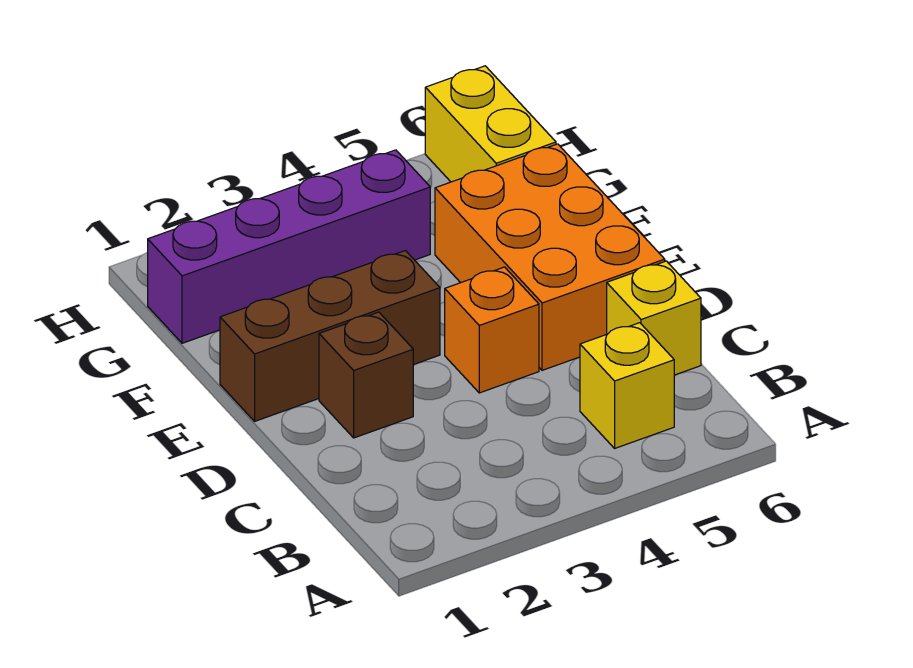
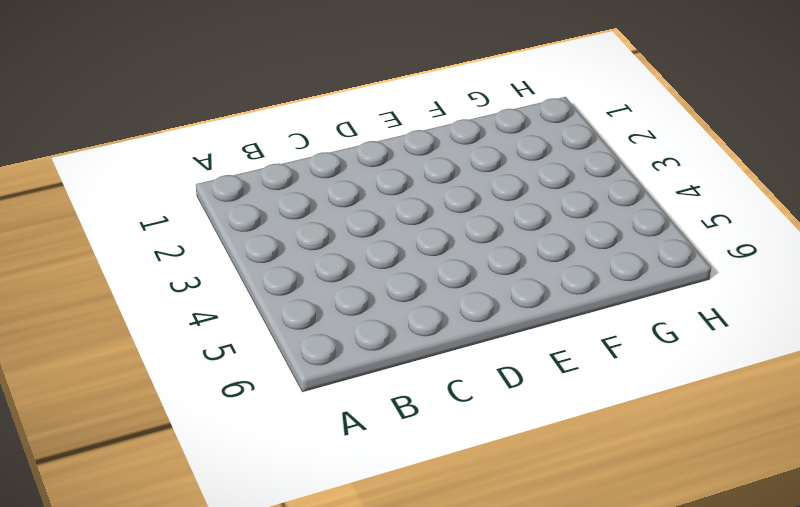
none -> yellow brick B5 level 1
none -> yellow brick C6 level 1

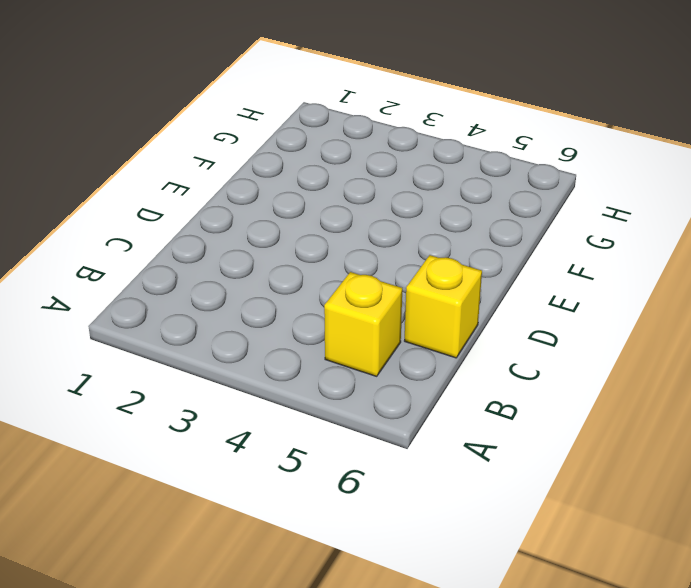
none -> brown brick D2 level 1
none -> orange brick D4 level 1

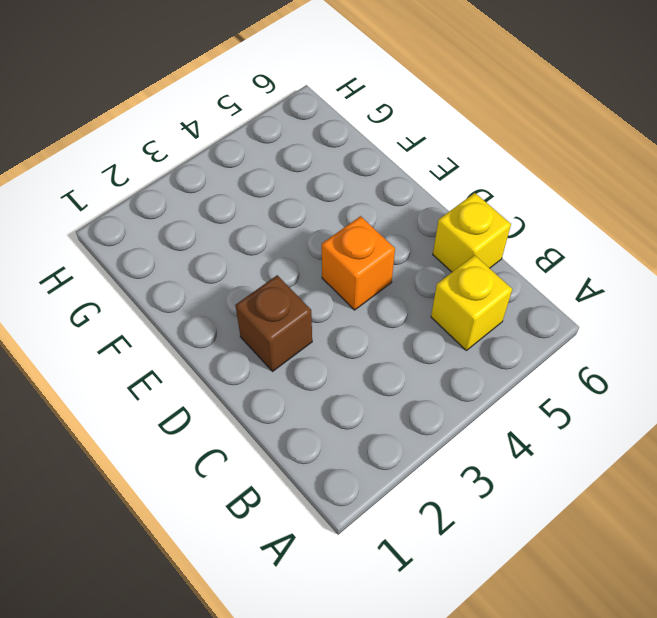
none -> orange brick D5:F6 level 1
none -> brown brick E1:E3 level 1

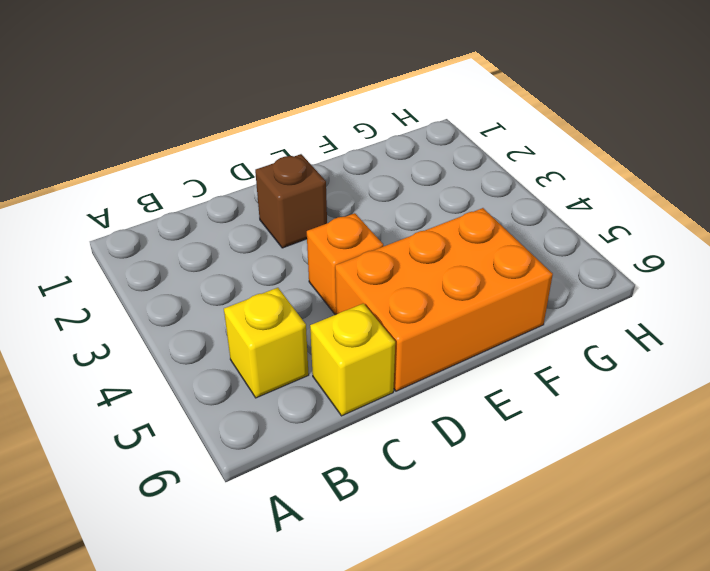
none -> brown brick E1:E3 level 1
none -> purple brick G1:G4 level 1

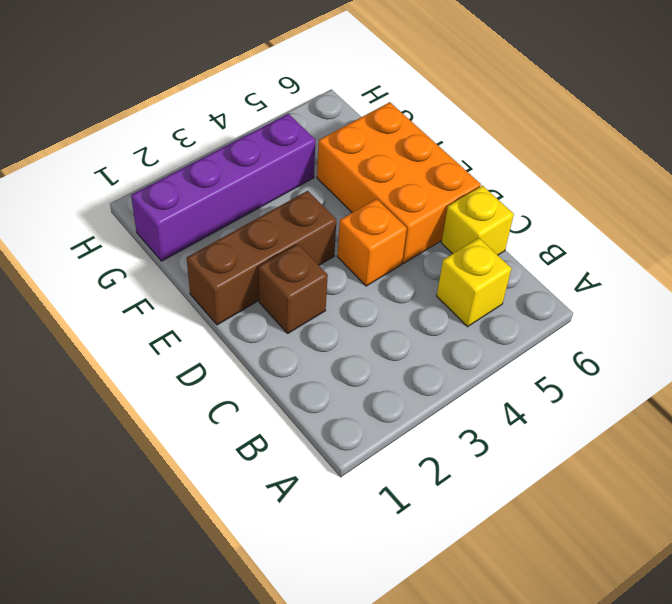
none -> yellow brick G6:H6 level 1

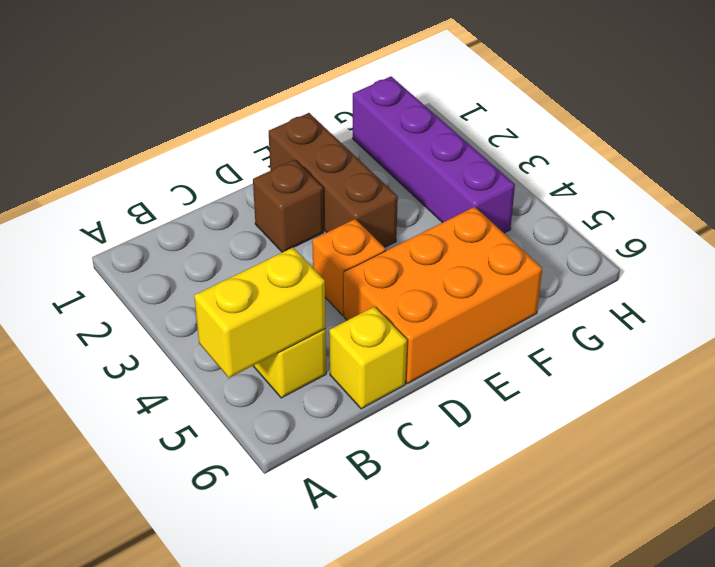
yellow brick A5:B5 level 2 -> yellow brick G6:H6 level 1

